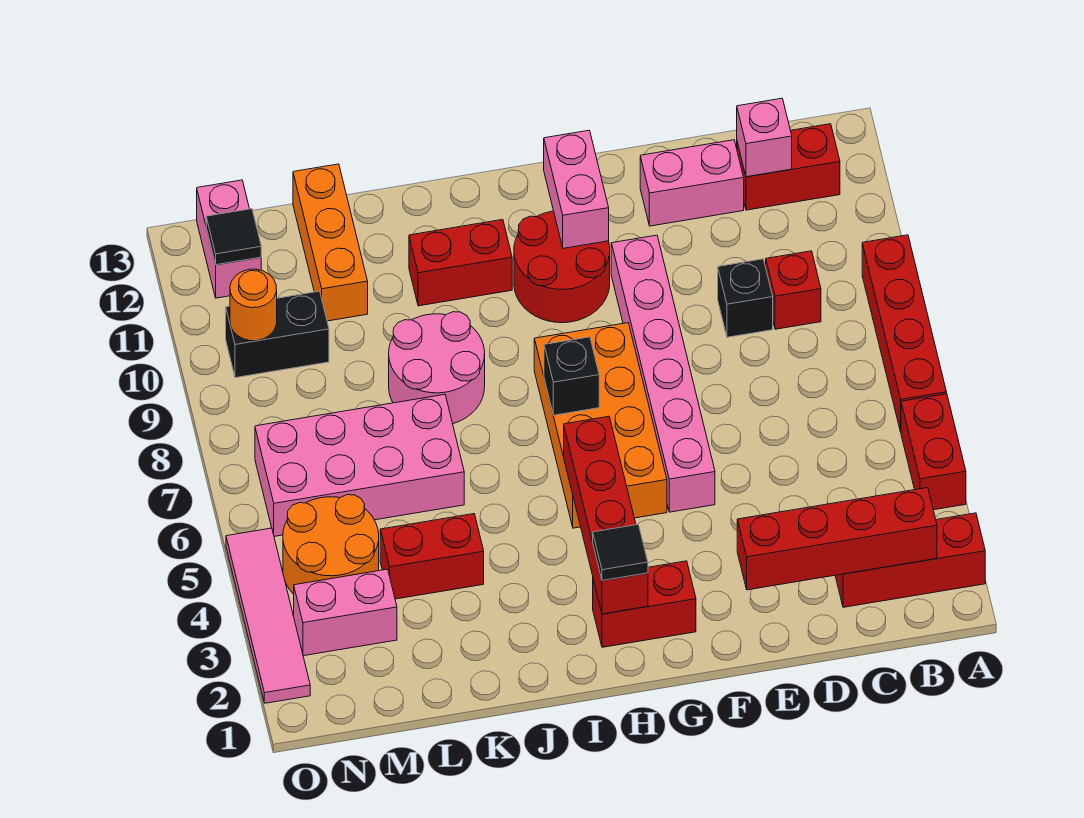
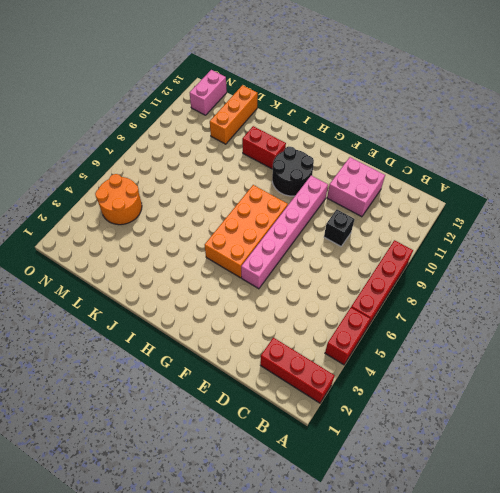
pink brick D11:E12 level 1 -> pink brick D12:E12 level 1
black round brick G10:H11 level 1 -> red round brick G10:H11 level 1
none -> red brick B12:C12 level 1
none -> red brick C9 level 1
none -> red brick G2:H2 level 1

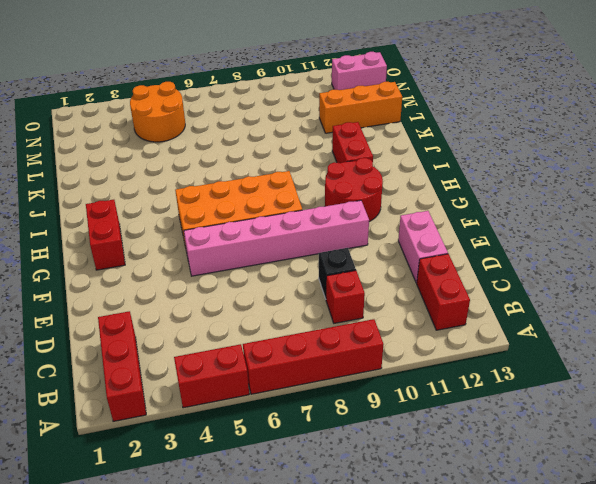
none -> pink round brick J8:K9 level 1
none -> red brick K4:L4 level 1
none -> pink brick K6:N7 level 1

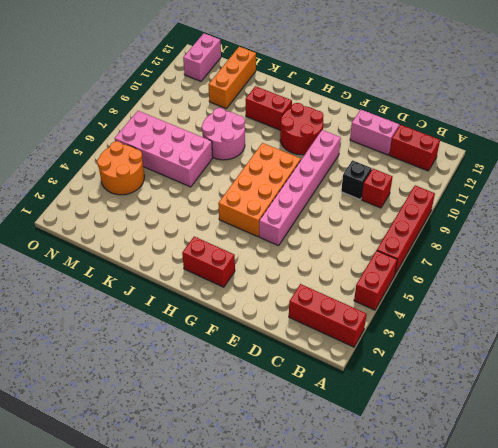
none -> red brick K4:L4 level 1
none -> pink brick M3:N3 level 1
none -> black brick M10:N10 level 1

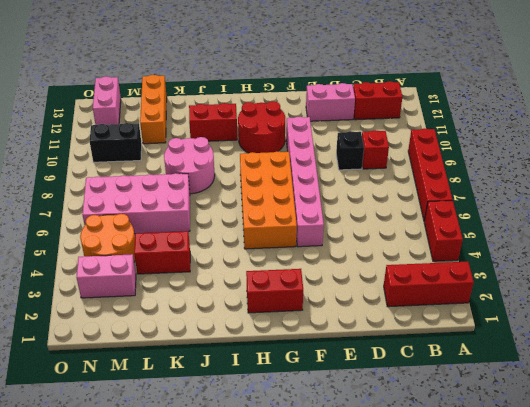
none -> pink tile O2:O5 level 1
none -> red brick B2:E2 level 2
none -> pink brick C12 level 2

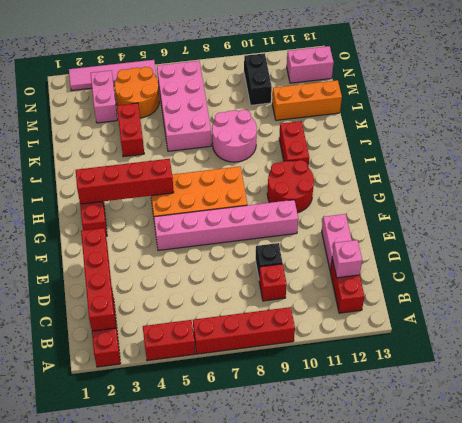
none -> pink brick G11:G12 level 2
none -> black brick H7 level 2
none -> orange round brick N10 level 2

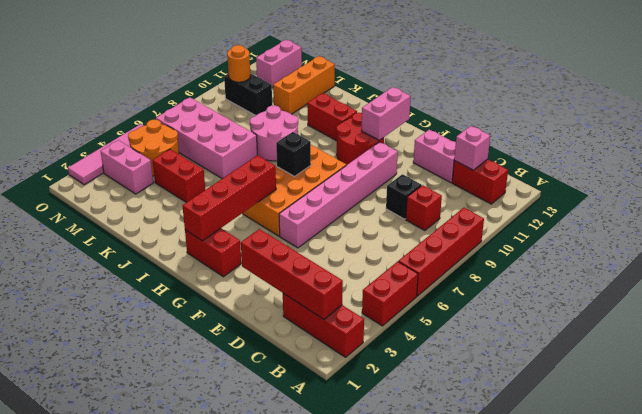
none -> black tile N12 level 2
none -> black tile H2 level 3

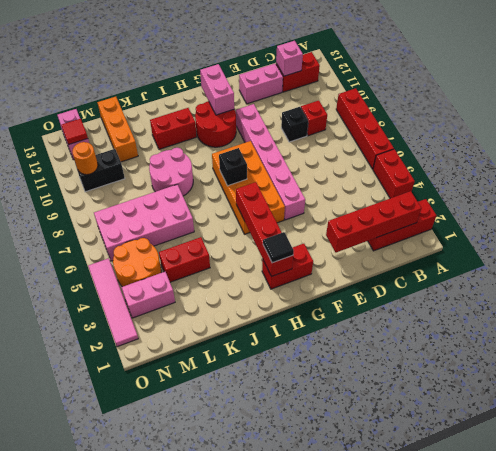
red tile N12 level 2 -> black tile N12 level 2

